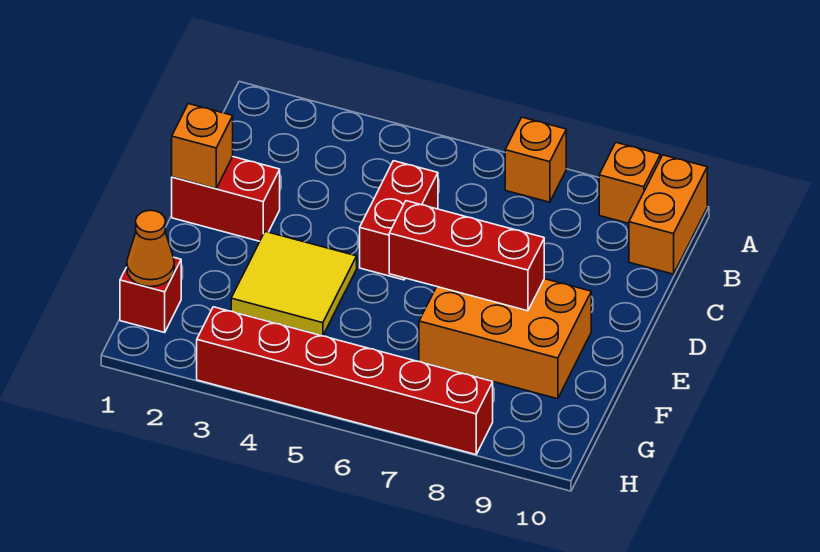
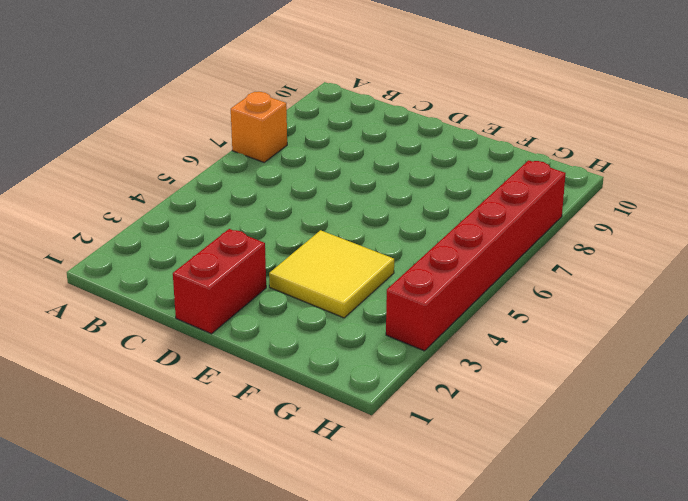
none -> orange brick A9 level 1
none -> orange brick A10:B10 level 1
none -> red brick C5:D5 level 1

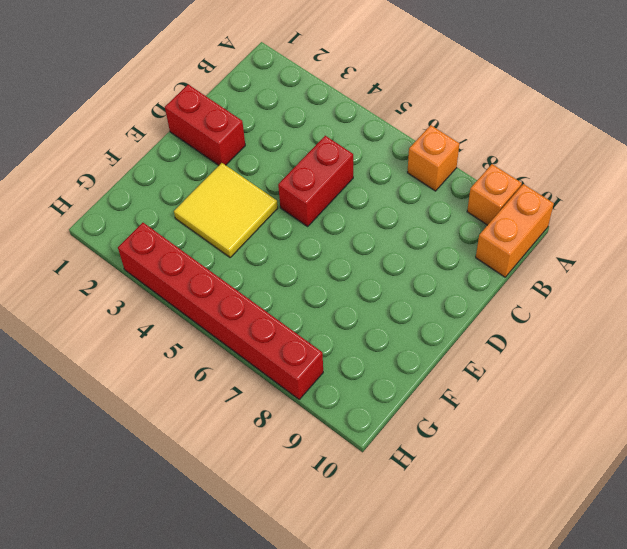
none -> orange brick E7:F9 level 1
none -> red brick G1 level 1
none -> orange brick D1 level 2

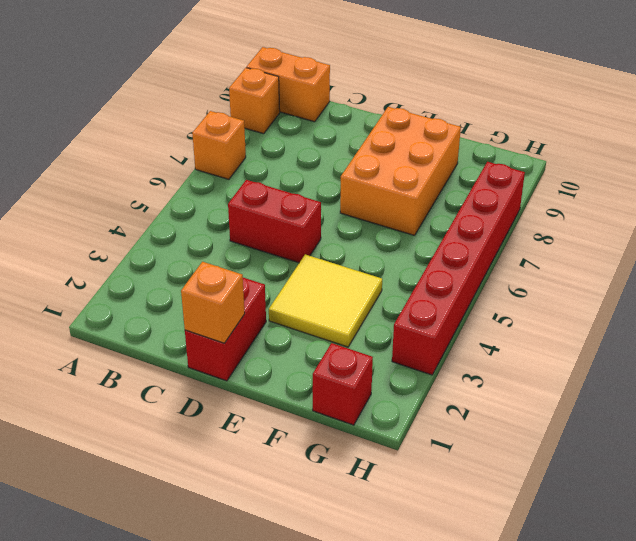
none -> red brick E6:E8 level 2
none -> orange cone G1 level 2

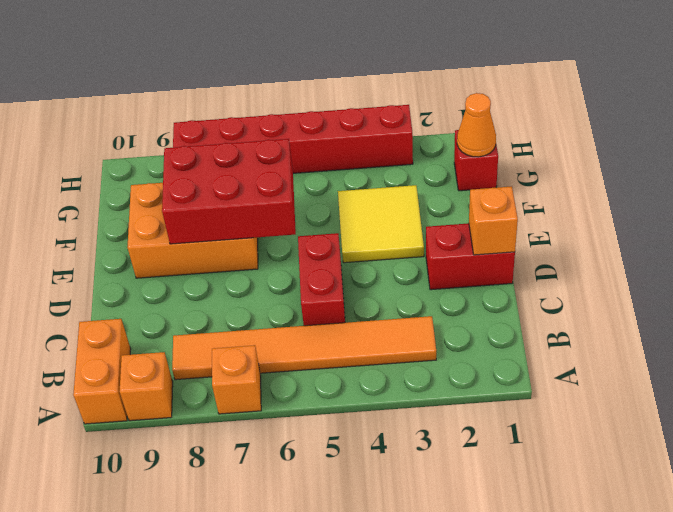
orange tile B3:B8 level 1 -> none
red brick E6:F8 level 2 -> red brick E6:E8 level 2

